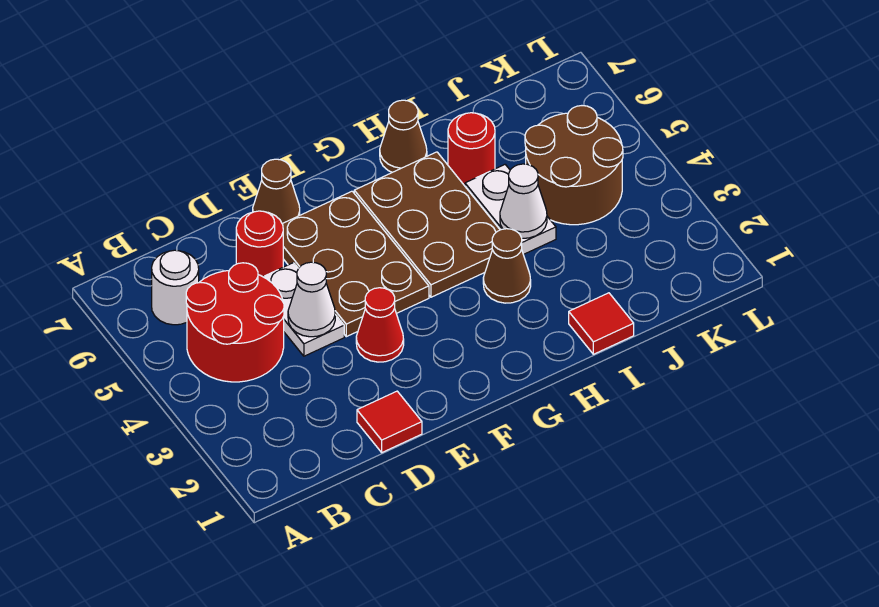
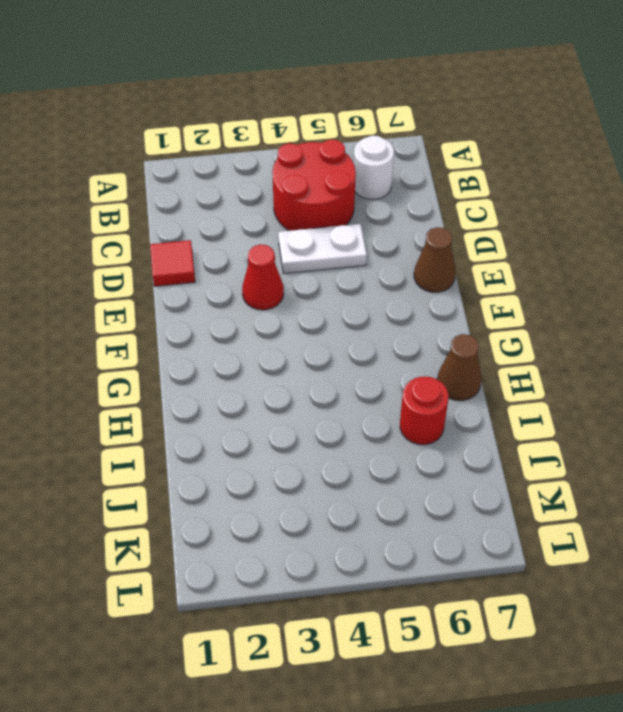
none -> red round brick D6 level 1
none -> brown plate E4:F6 level 1
none -> brown plate G4:H6 level 1

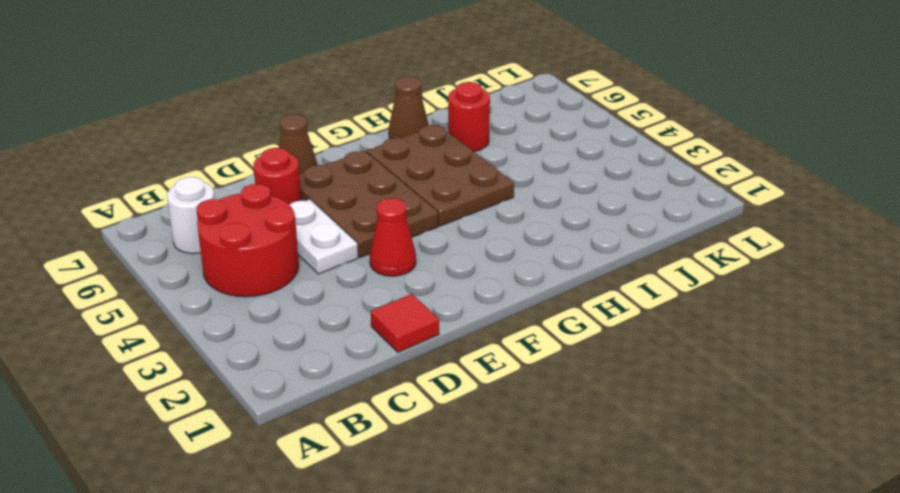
none -> brown cone H3 level 1
none -> red tile I1 level 1
none -> white plate I4:I5 level 1

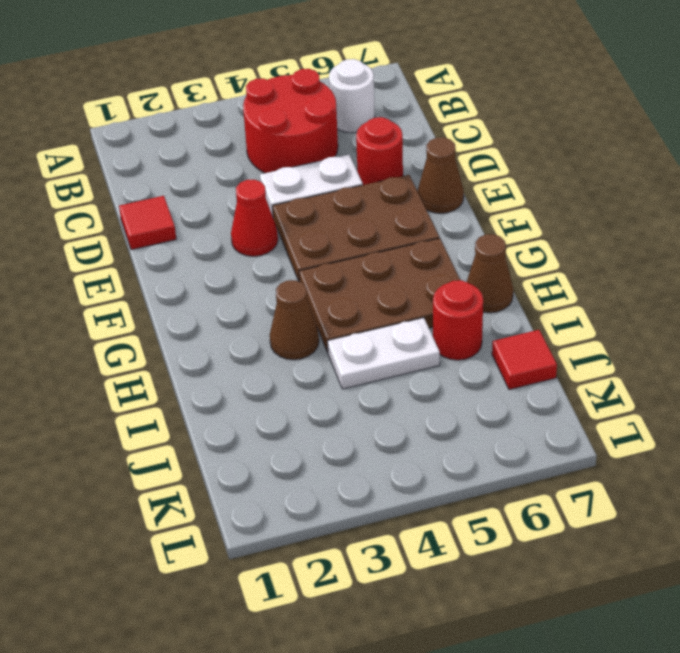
red tile J7 level 1 -> red tile I1 level 1
none -> brown round brick J4:K5 level 1
none -> white cone D4 level 2
none -> white cone I4 level 2

